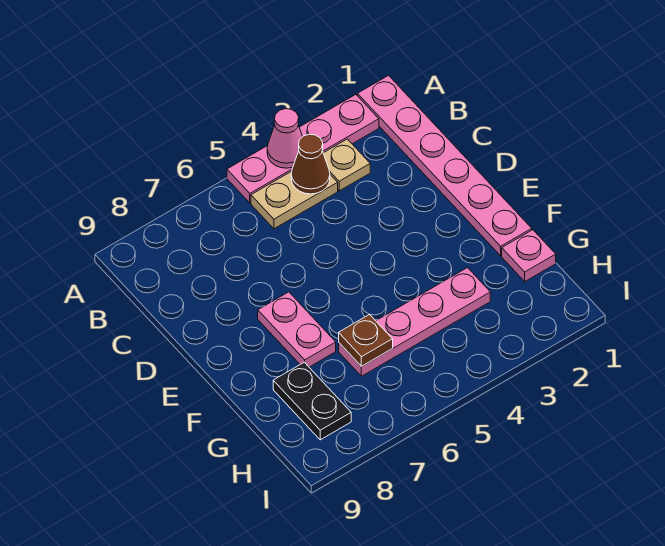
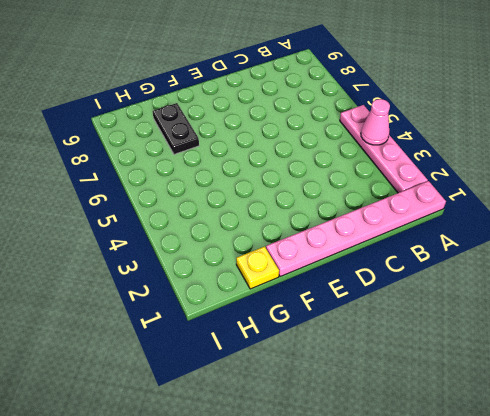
yellow plate G1 level 1 -> pink plate G1 level 1
black plate G7:G8 level 1 -> black plate G8:H8 level 1
none -> tan plate B3 level 1
none -> tan plate B4:B5 level 1

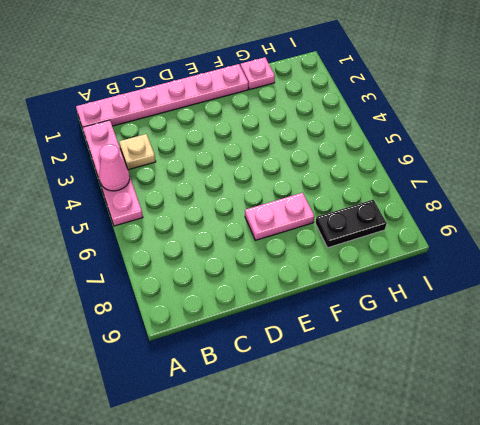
none -> tan plate B4:B5 level 1
none -> pink plate G3:G6 level 1

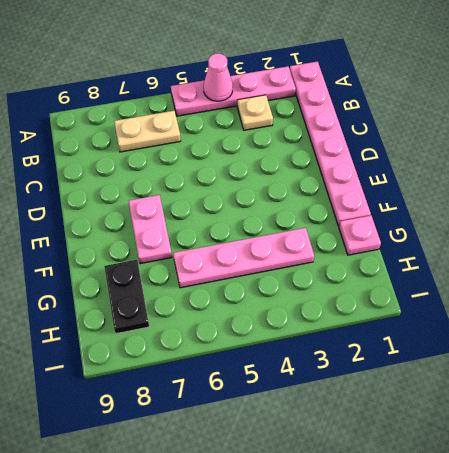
tan plate B6:B7 level 1 -> tan plate B4:B5 level 1
none -> brown cone B4 level 2
none -> brown plate G6 level 2

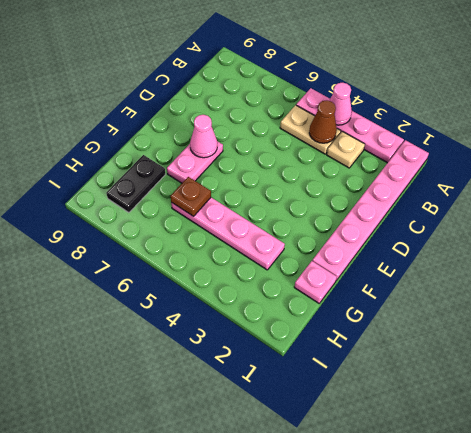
pink cone E7 level 2 -> none

